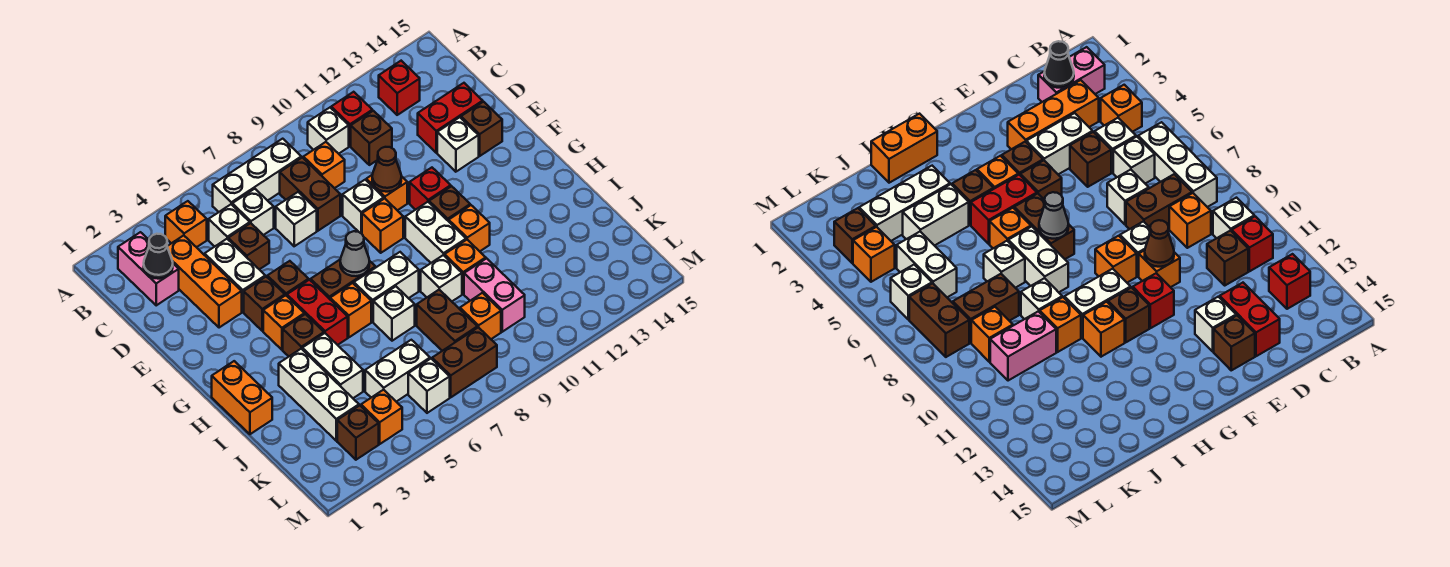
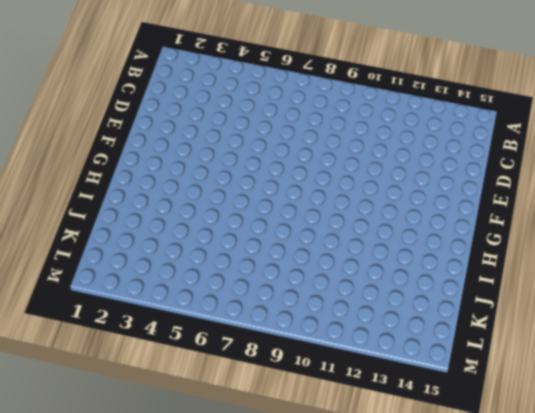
none -> pink brick B2:C2 level 1
none -> orange brick B4 level 1
none -> white brick B6:B8 level 1
none -> white brick B10 level 1

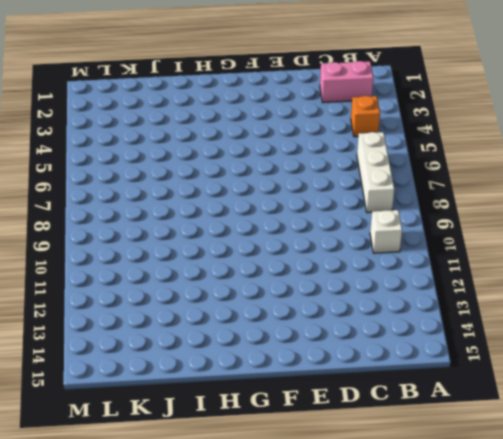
none -> red brick B11 level 1
none -> red brick B13 level 1
none -> orange brick C3:E3 level 1
none -> white brick C5 level 1

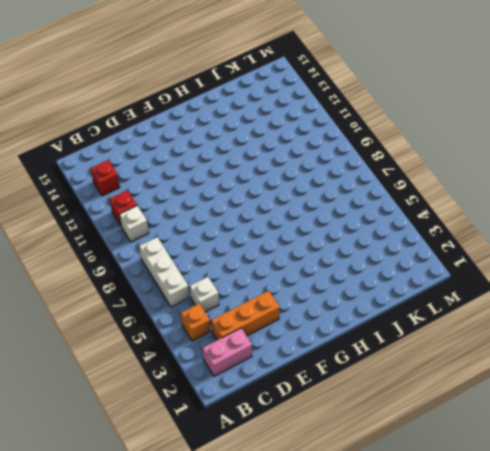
none -> white brick C6 level 1
none -> brown brick C8:D8 level 1
none -> orange brick C9 level 1
none -> brown brick C11 level 1

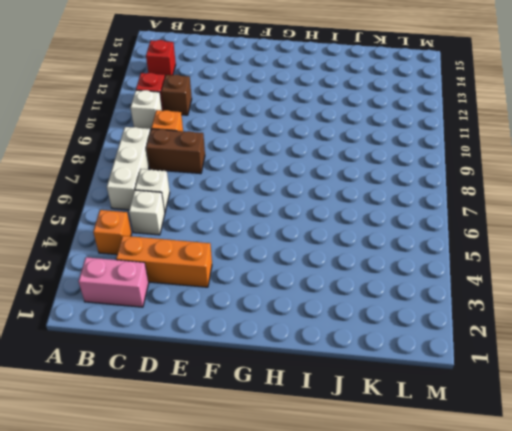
none -> white brick D4:E4 level 1
none -> brown brick D5 level 1
none -> white brick D7 level 1
none -> red brick D13:D14 level 1

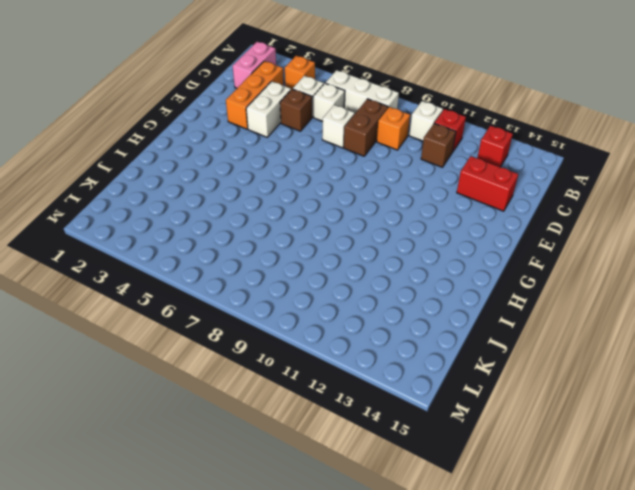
none -> white brick E9 level 1
none -> orange brick E10 level 1
none -> white brick E13 level 1
none -> brown brick E14 level 1

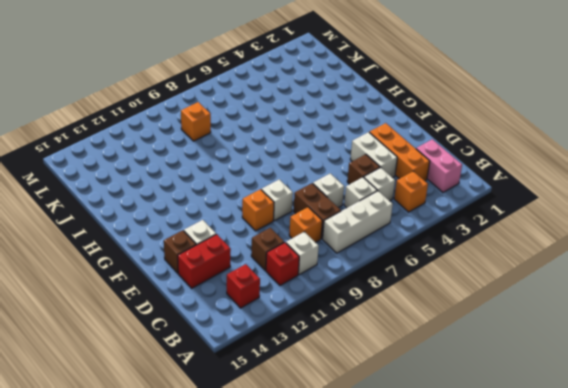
none -> brown brick F4 level 1
none -> brown brick F5 level 1
none -> orange brick F9 level 1
none -> red brick F11 level 1

